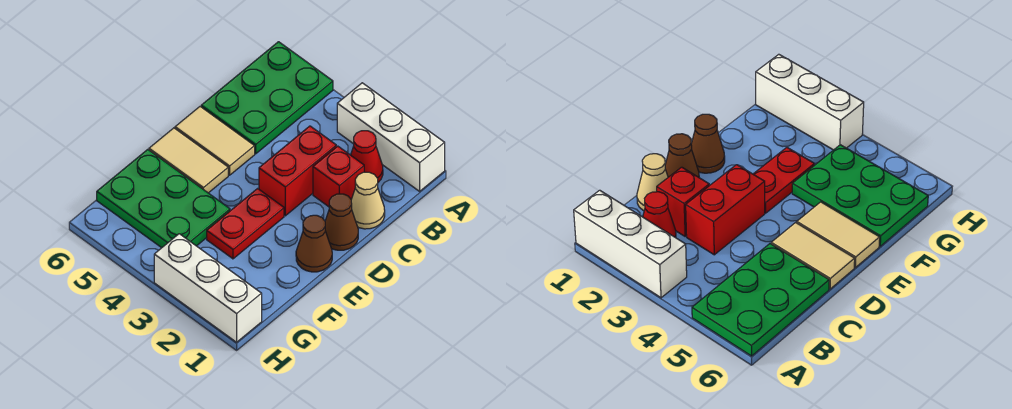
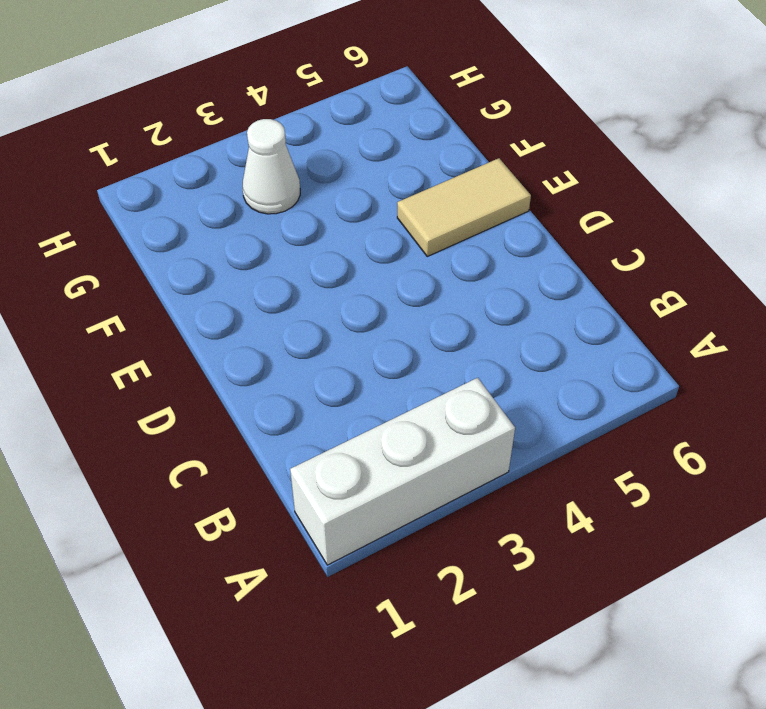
white cone G3 level 1 -> none
none -> green plate A5:C6 level 1
none -> red cone B2 level 1
none -> tan cone C1 level 1

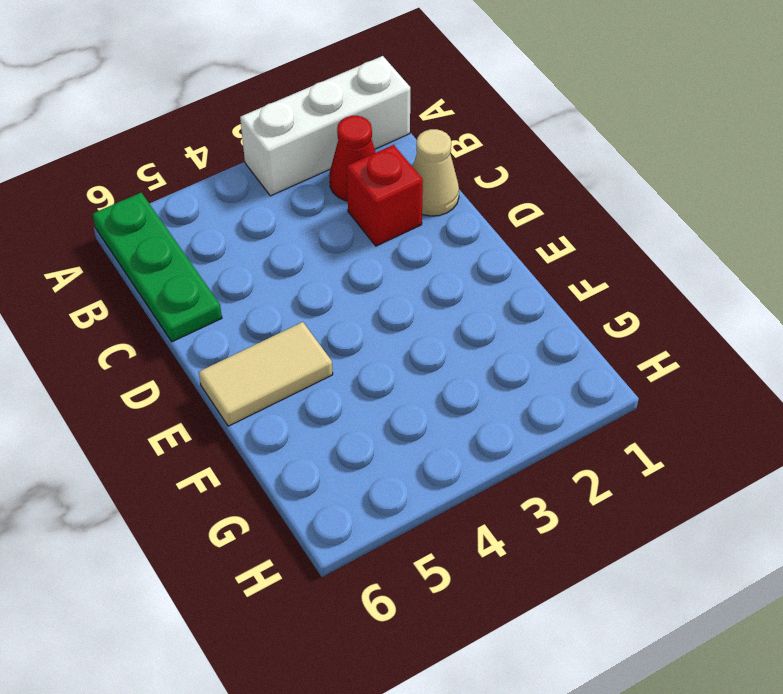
green plate A6:C6 level 1 -> green plate A5:C6 level 1
none -> red brick C3:D3 level 1
none -> brown cone D1 level 1
none -> tan tile D5:D6 level 1

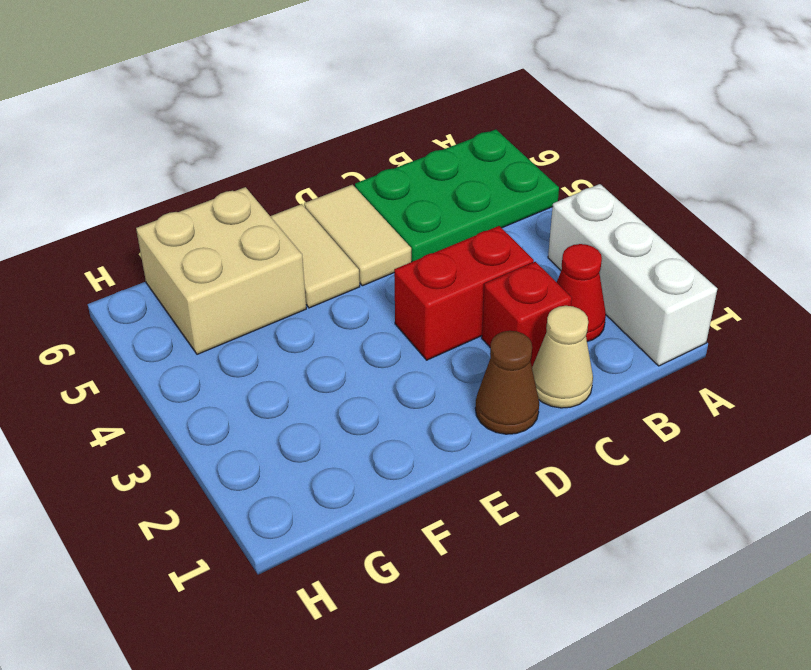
tan brick F5:G6 level 1 -> green plate F4:G6 level 1
none -> brown cone E1 level 1
none -> red plate E3:F3 level 1
none -> white brick H1:H3 level 1

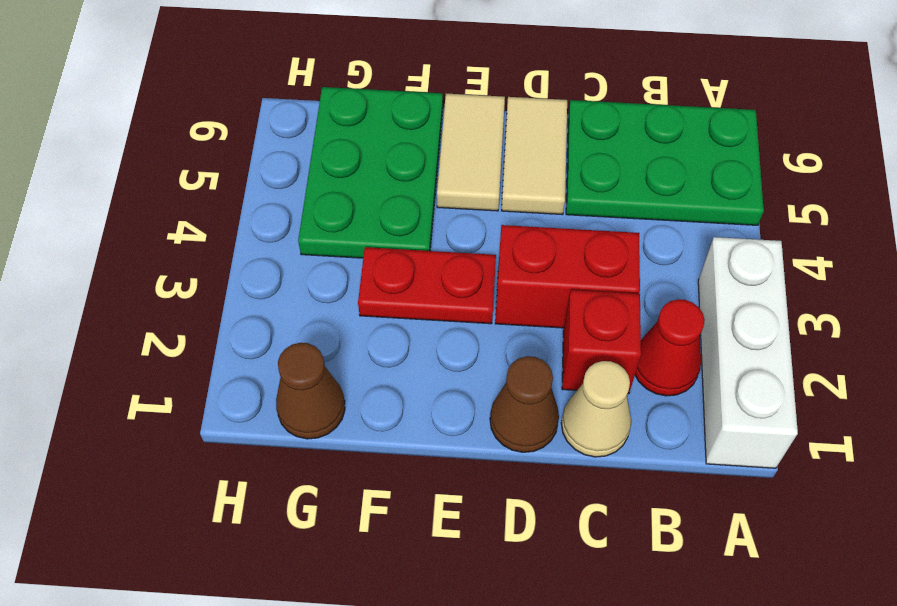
brown cone G1 level 1 -> brown cone E1 level 1
none -> white brick H1:H3 level 1

